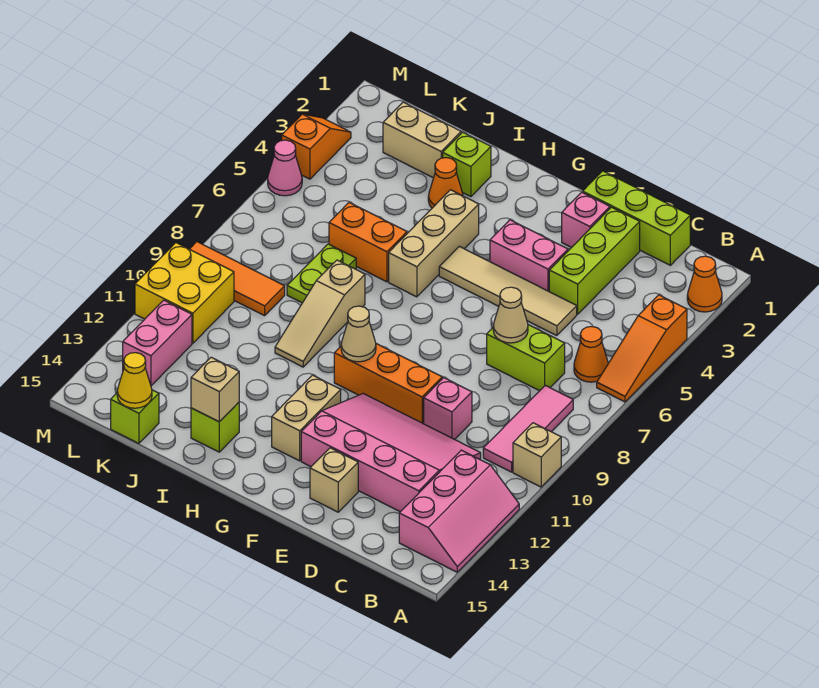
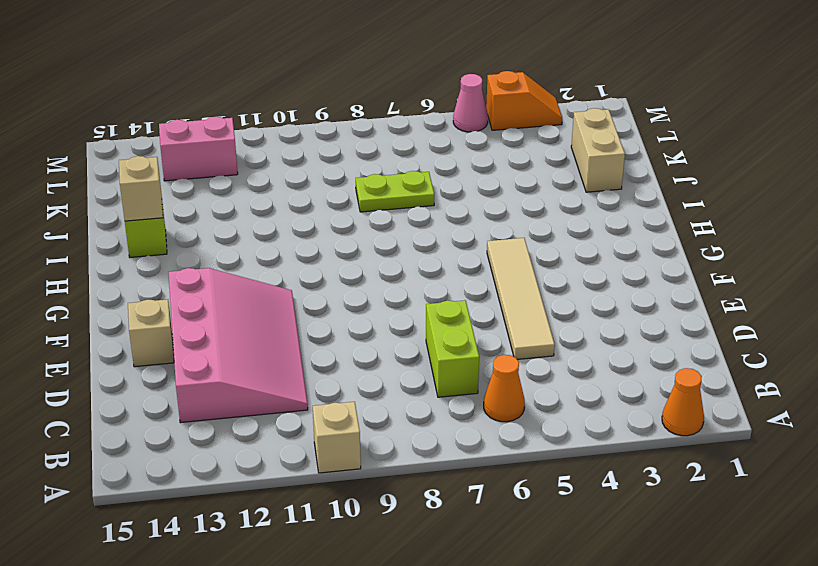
none -> orange slope A4:A6 level 1 top 4
none -> pink slope A12:B14 level 1 top B
none -> pink tile B8:B10 level 1
none -> lime brick C1:E1 level 1

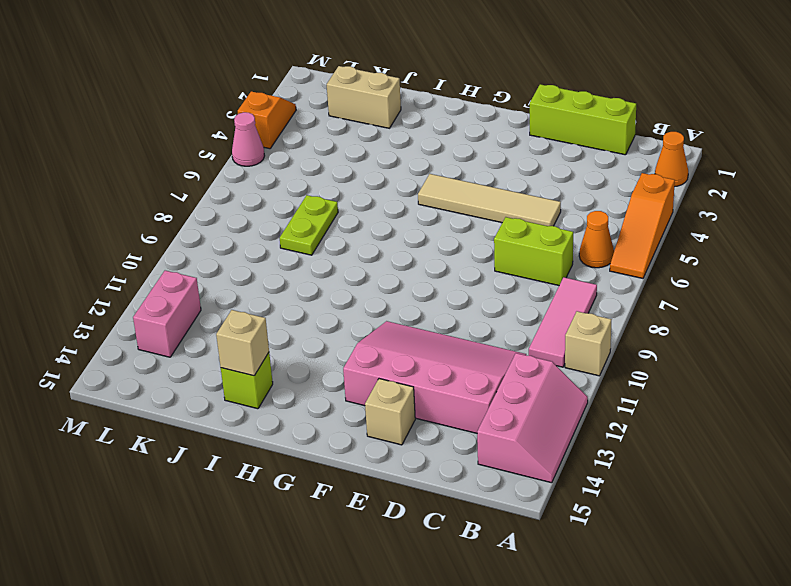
none -> lime brick D2:D4 level 1
none -> pink brick D10 level 1
none -> pink brick E2 level 1
none -> pink brick E4:F4 level 1

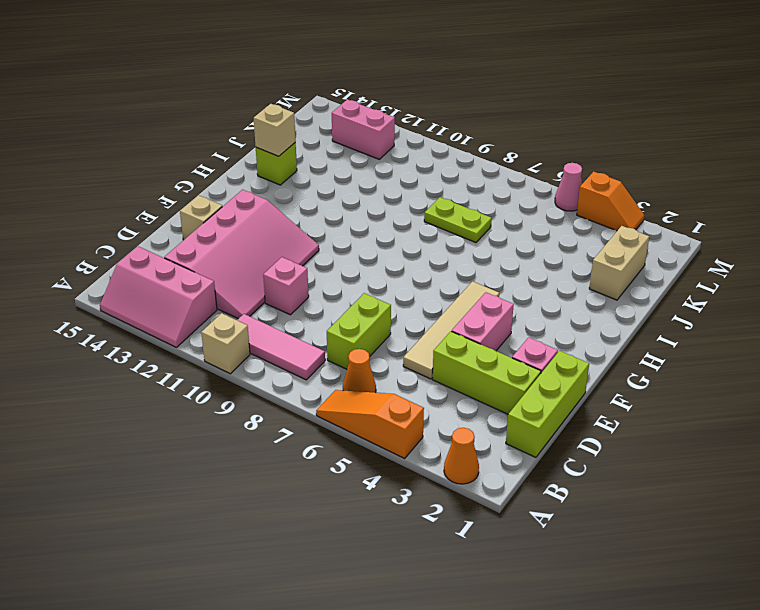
none -> orange brick E10:G10 level 1
none -> tan brick G12:G13 level 1
none -> tan brick H4:H6 level 1
none -> lime brick I2 level 1

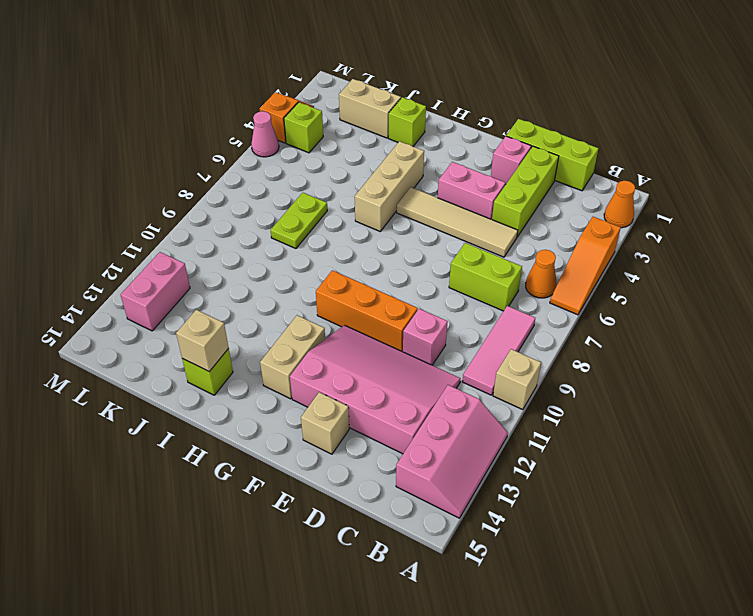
lime brick L4 level 1 -> lime brick K15 level 1
none -> orange cone I3 level 1
none -> orange brick I6:J6 level 1
none -> tan slope I8:I10 level 1 top 8
none -> orange tile K9:M9 level 1

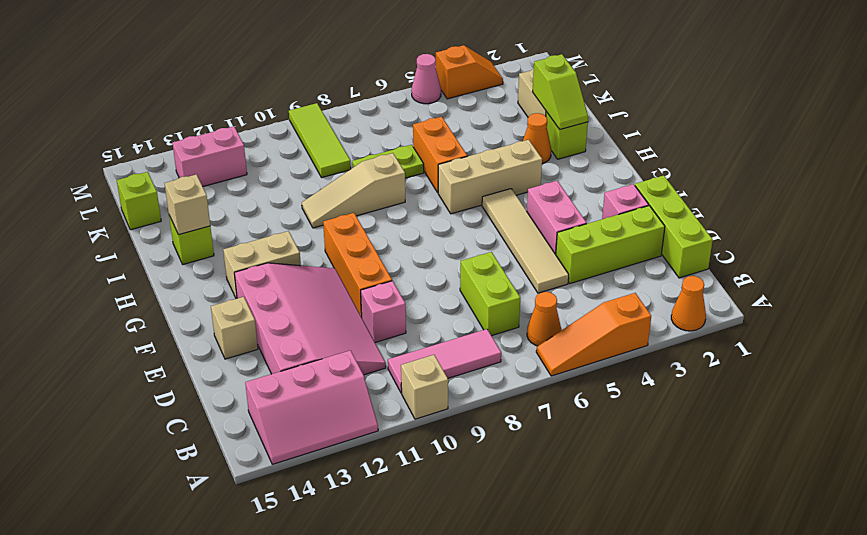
lime slope I2:J2 level 2 top J -> none
lime tile K9:M9 level 1 -> orange tile K9:M9 level 1
none -> yellow brick L10:M11 level 1
none -> tan cone D7 level 2
none -> tan cone G10 level 2
none -> yellow cone K15 level 2

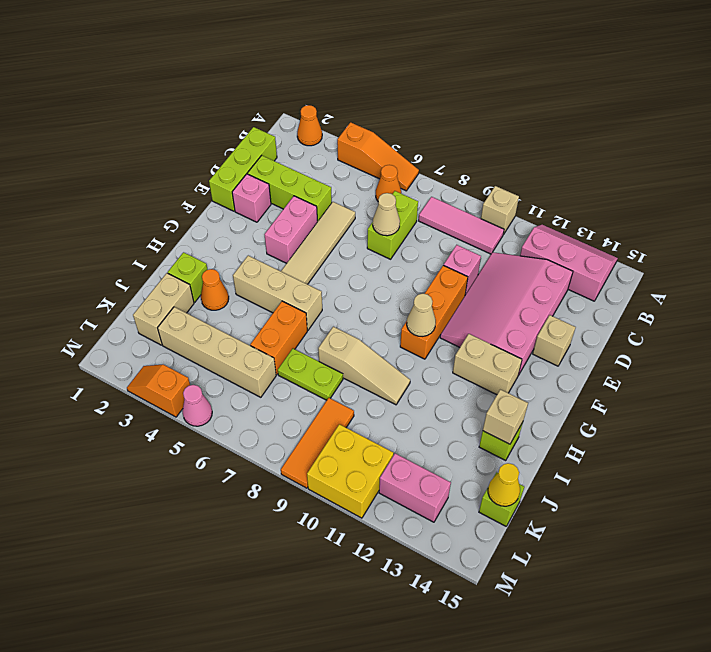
tan brick K3:K6 level 1 -> none

